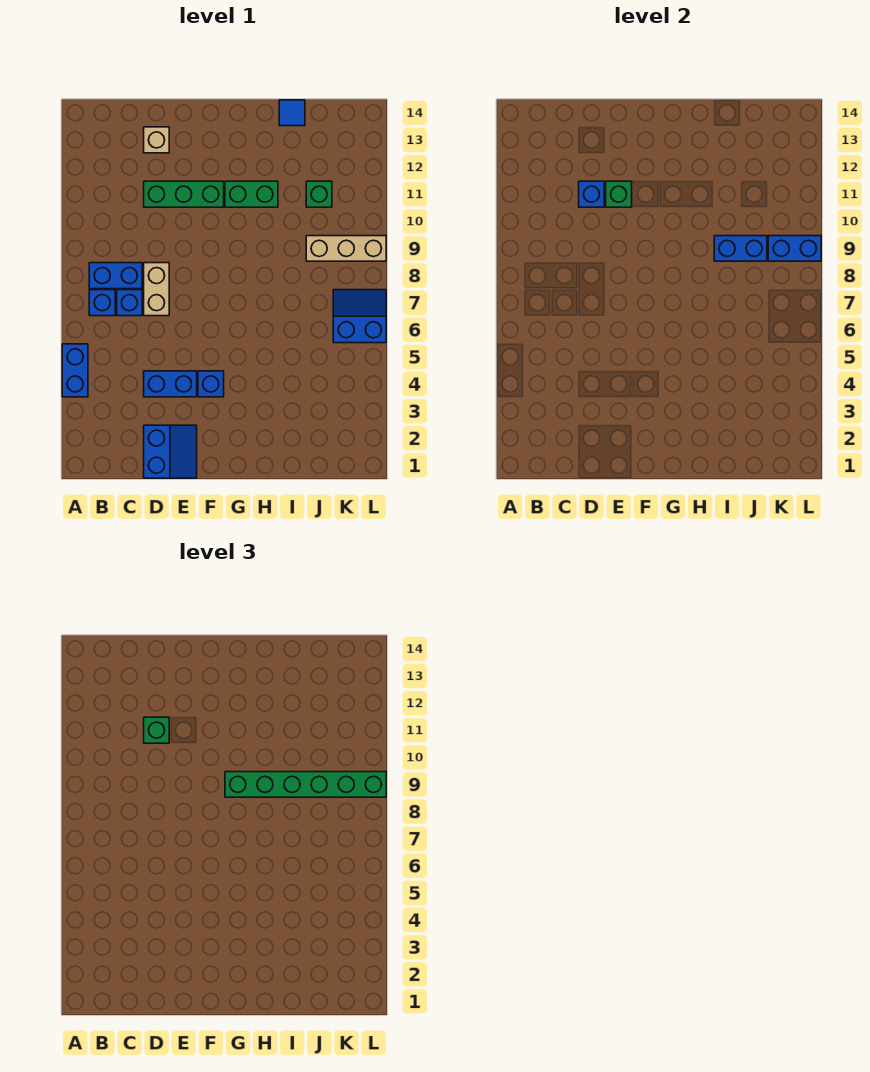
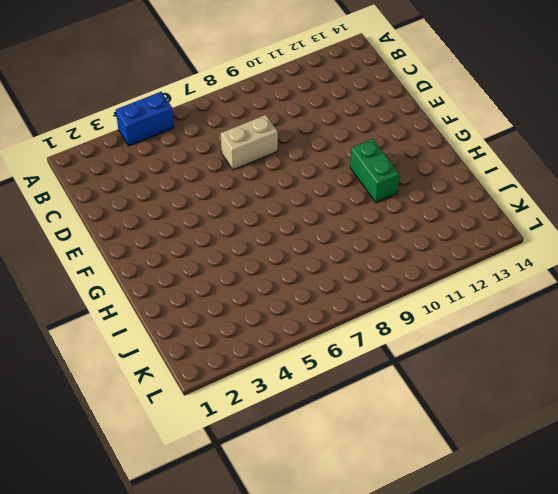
none -> blue brick B7 level 1
none -> blue brick B8:C8 level 1
none -> blue brick C7 level 1

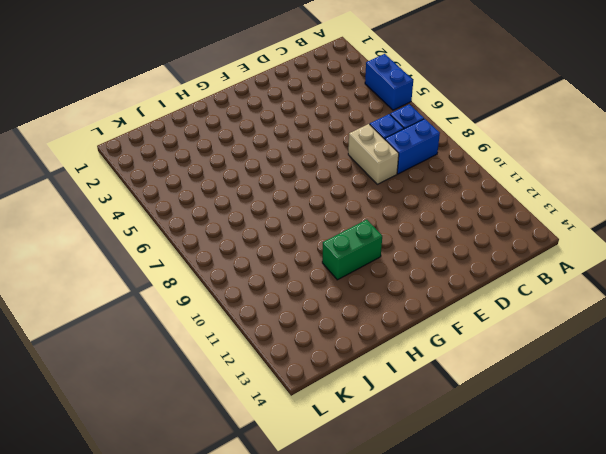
none -> blue slope D1:E2 level 1 top D
none -> blue brick D4:E4 level 1
none -> green brick D11:F11 level 1

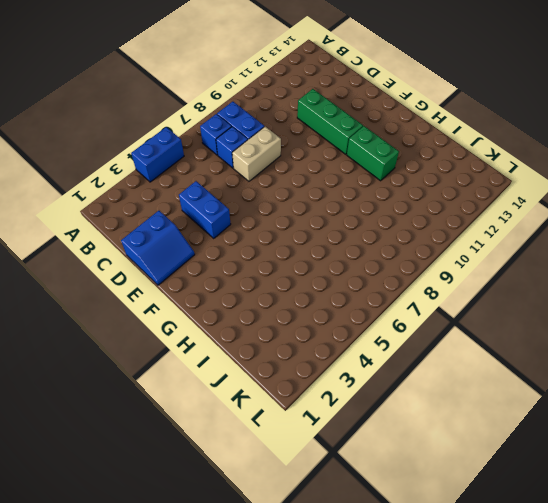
none -> tan brick D13 level 1
none -> blue brick F4 level 1
none -> blue tile I14 level 1

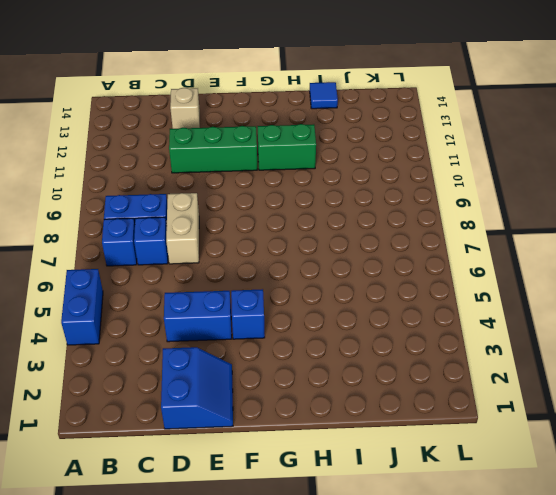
none -> tan brick J9:L9 level 1
none -> green brick J11 level 1
none -> blue slope K6:L7 level 1 top 6

